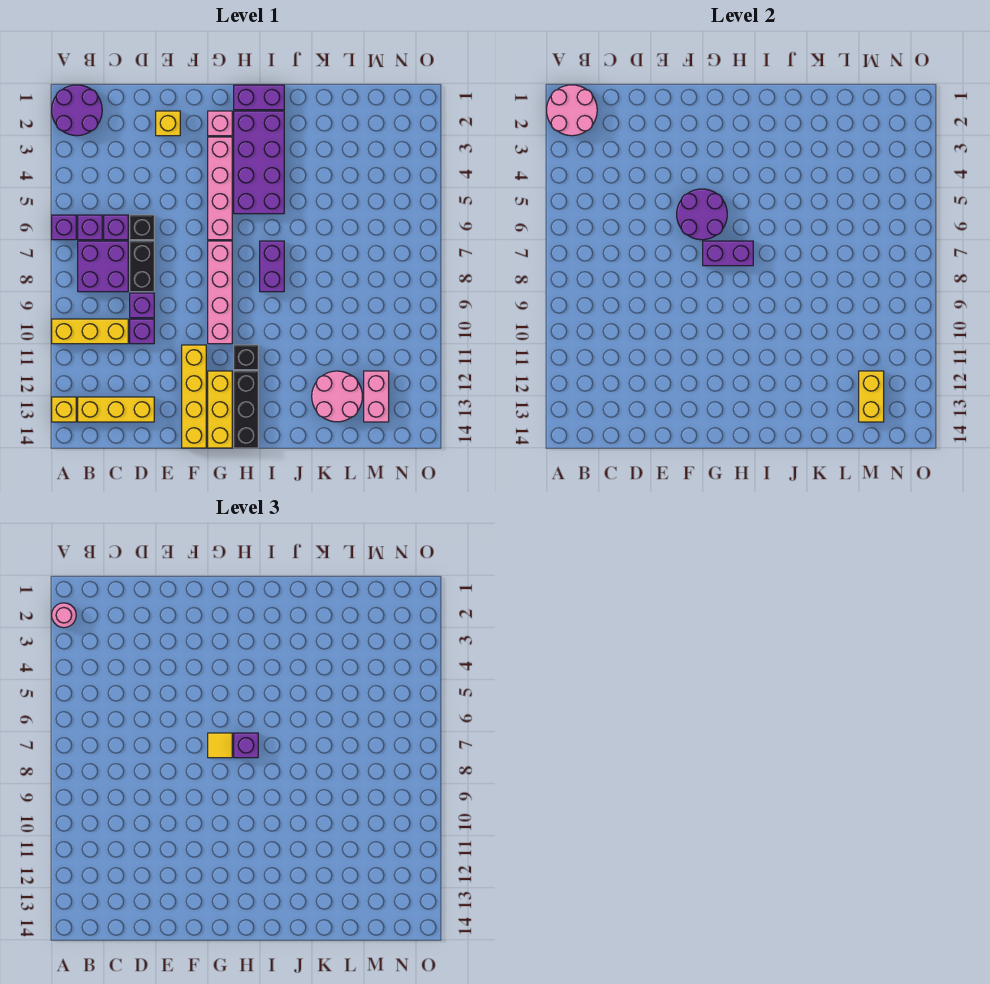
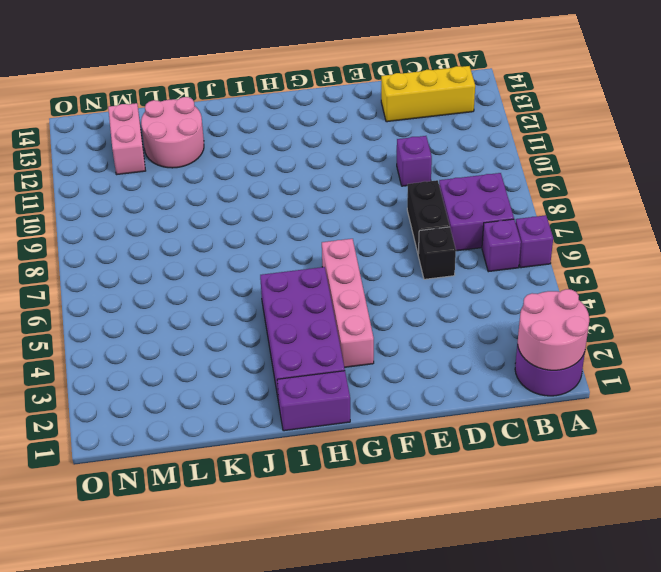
none -> yellow brick A10:C10 level 1
none -> yellow brick A13 level 1
none -> purple brick C6 level 1
none -> purple brick D9 level 1

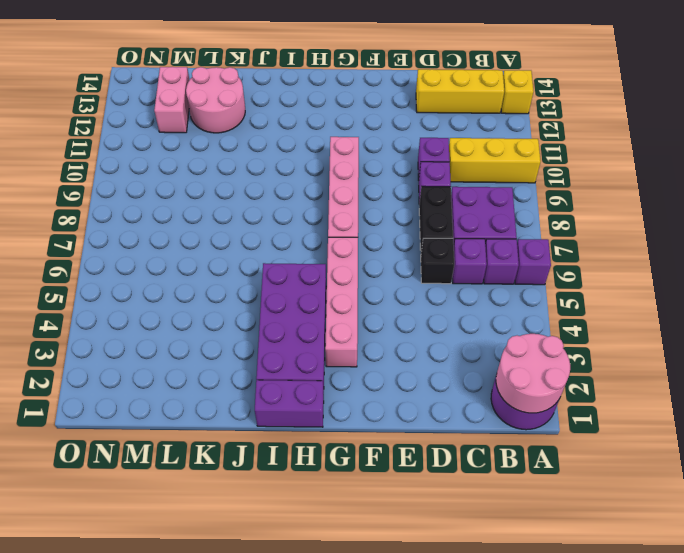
none -> yellow brick E2 level 1
none -> yellow brick F11:F14 level 1
none -> pink brick G2 level 1
none -> yellow brick G12:G14 level 1

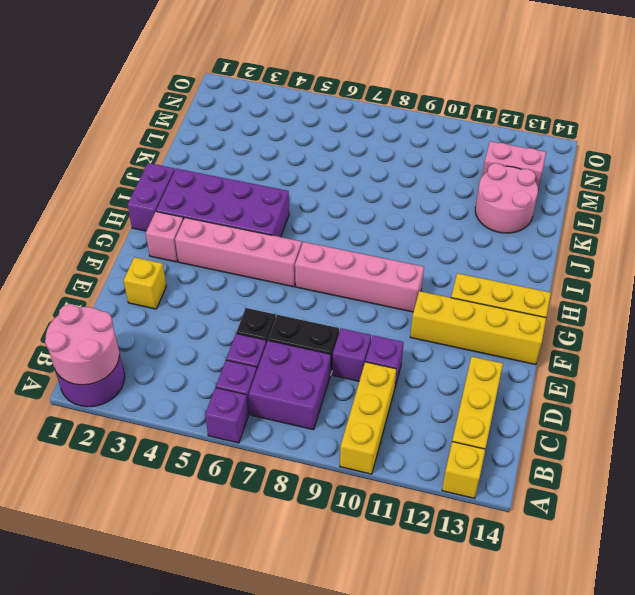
none -> black brick H11 level 1
none -> black brick H12:H14 level 1
none -> purple brick I7:I8 level 1
none -> purple round brick F5:G6 level 2

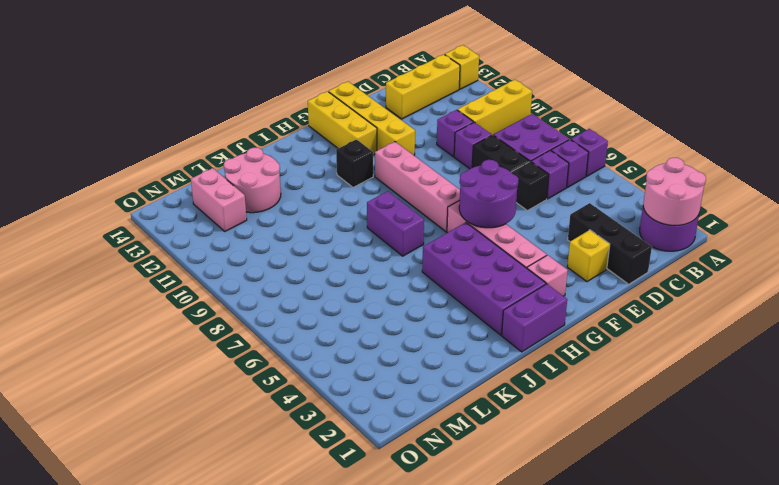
black brick D1:D3 level 1 -> black brick H12:H14 level 1
none -> purple brick G7:H7 level 2
none -> yellow brick M12:M13 level 2
none -> pink round brick A2 level 3
none -> yellow tile G7 level 3

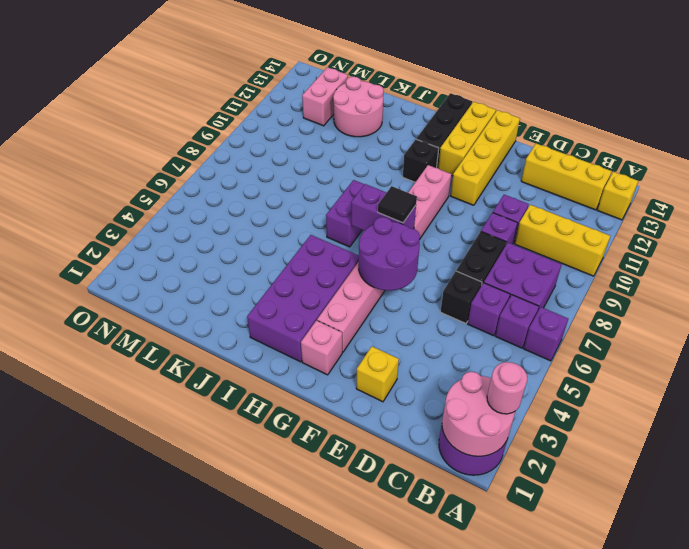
black tile G7 level 3 -> yellow tile G7 level 3
none -> purple brick H1:I1 level 1
none -> yellow brick M12:M13 level 2
none -> purple brick H7 level 3

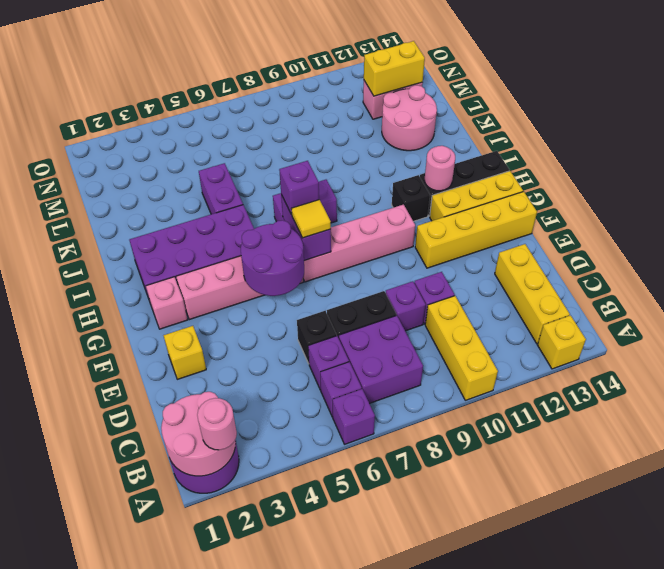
pink round brick H12 level 2 -> none
purple brick J5:K5 level 1 -> purple brick H1:I1 level 1

